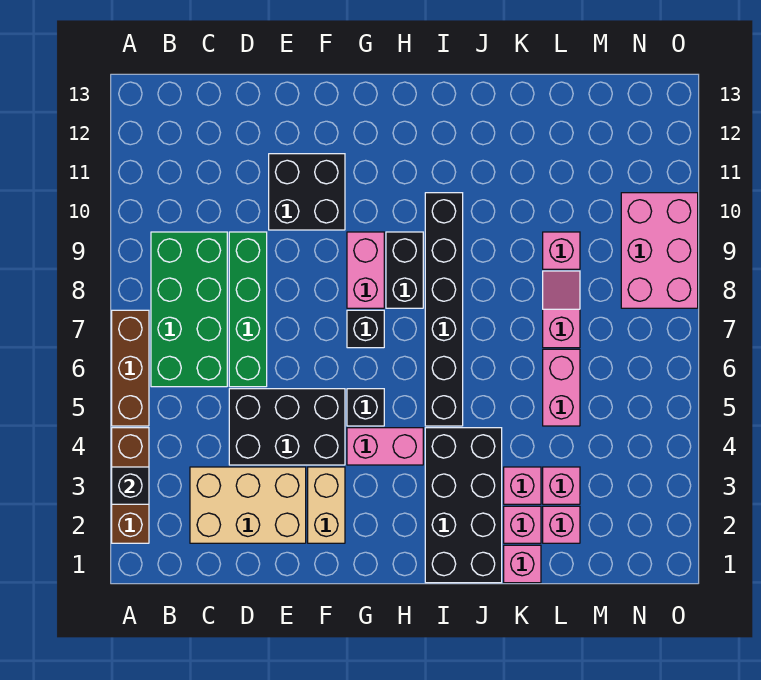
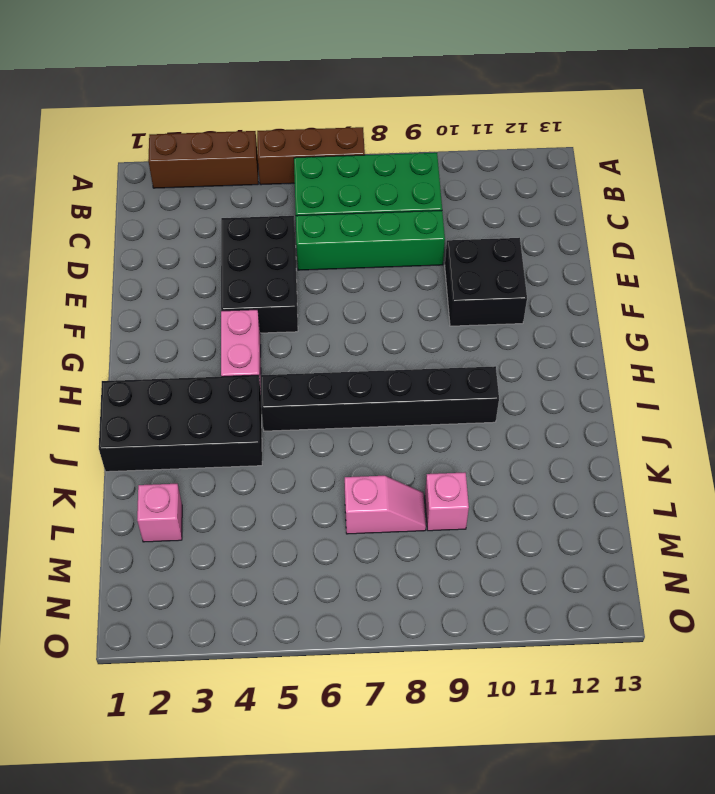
none -> tan brick C2:E3 level 1
none -> tan brick F2:F3 level 1
none -> black brick G5 level 1

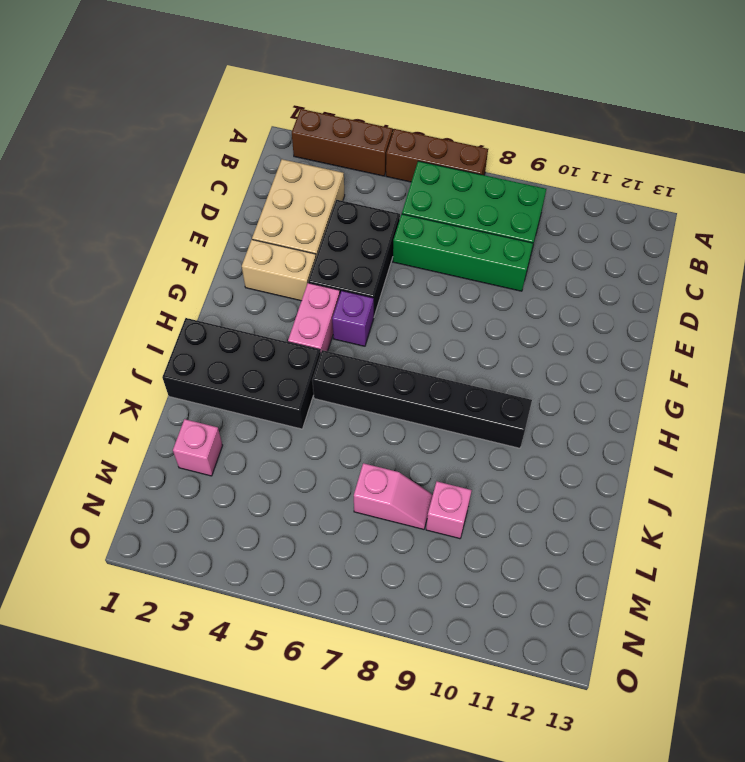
purple brick G5 level 1 -> black brick G5 level 1
none -> black brick E10:F11 level 1
none -> black brick G7 level 1
none -> pink brick G8:G9 level 1

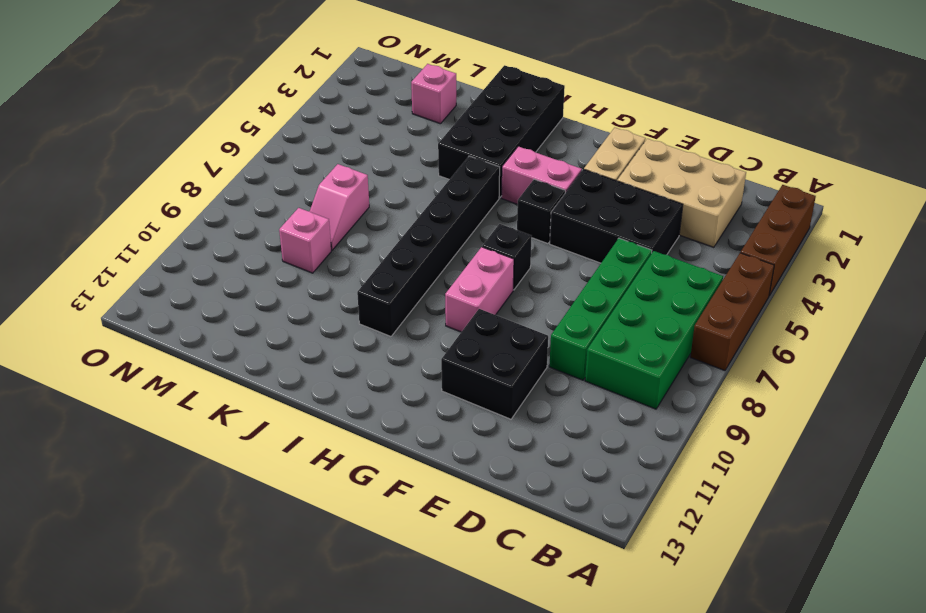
none -> black brick H8:H9 level 1
none -> pink brick K1 level 1
none -> pink brick K2 level 1

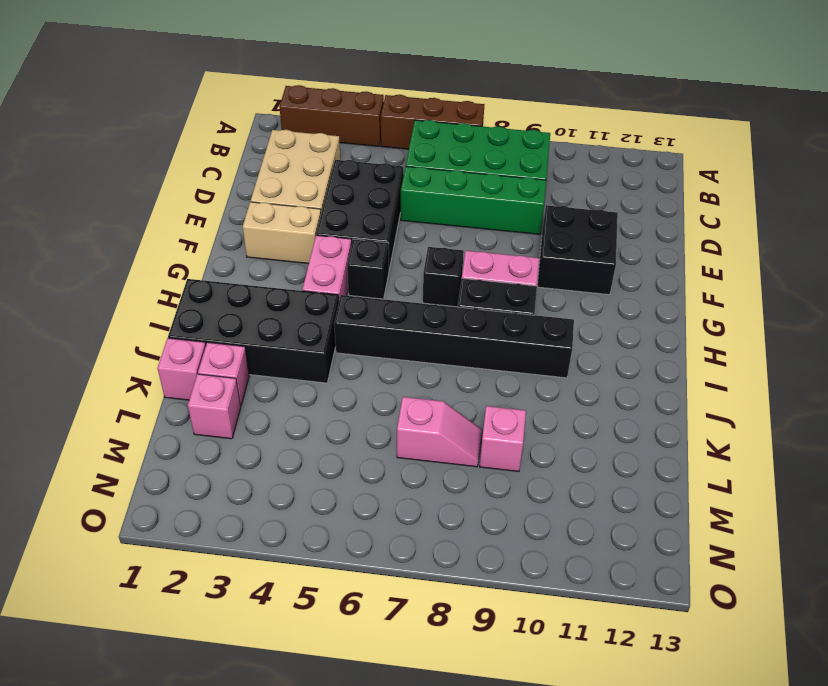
none -> pink brick K3 level 1
none -> pink brick L3 level 1
none -> pink brick L5:L6 level 1

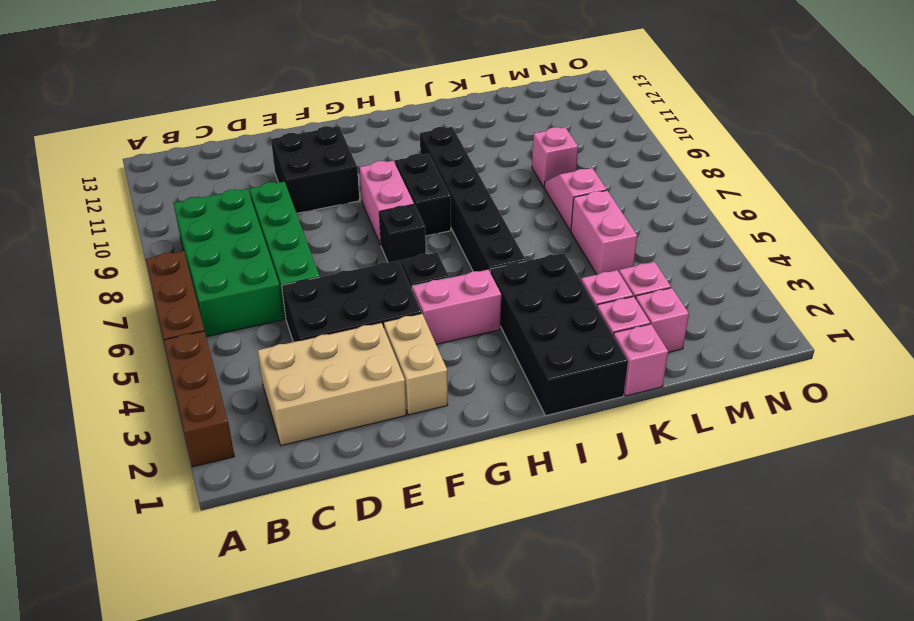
none -> pink brick N8:O10 level 1
none -> black brick A3 level 2

